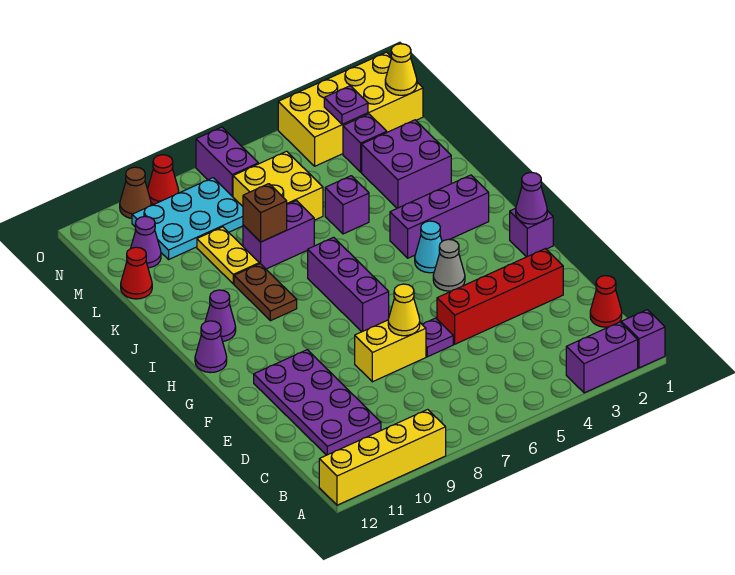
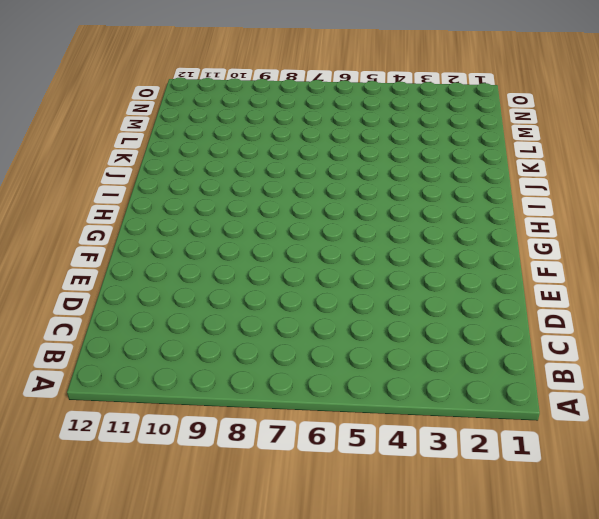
none -> purple brick A1 level 1
none -> purple brick A2:A3 level 1
none -> yellow brick A9:A12 level 1
none -> red cone C1 level 1

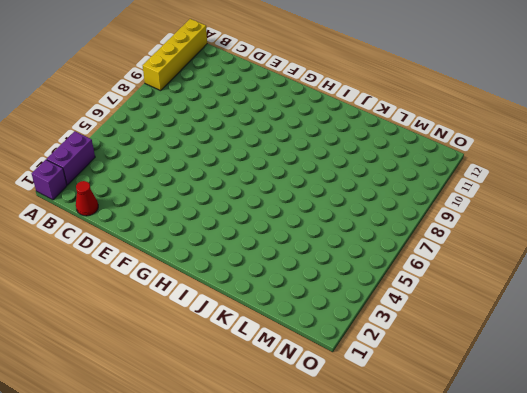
none -> purple plate C10:F11 level 1
none -> red brick E2:E5 level 1
none -> purple plate E6 level 1
none -> yellow brick E7:E8 level 1

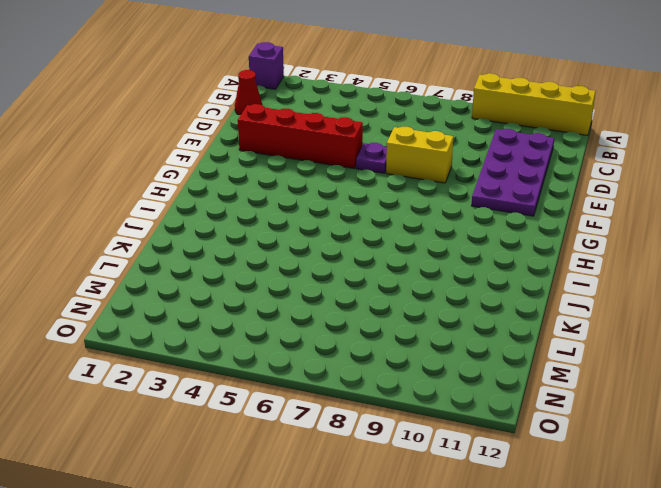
none -> purple brick A2:A3 level 1
none -> purple brick G1 level 1
none -> grey cone G4 level 1
none -> purple brick G7:I7 level 1

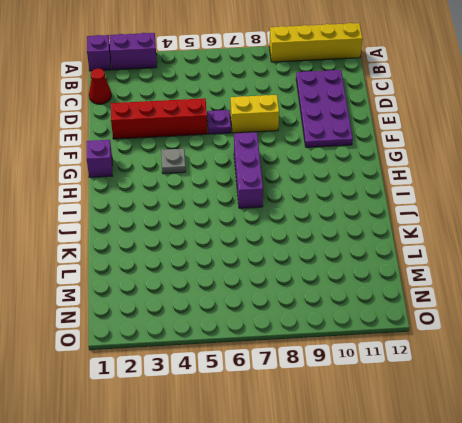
grey plate G4 level 1 -> grey cone G4 level 1
none -> cyan cone H4 level 1
none -> purple cone H12 level 1
none -> purple brick I2:I4 level 1
none -> brown plate I9:J9 level 1

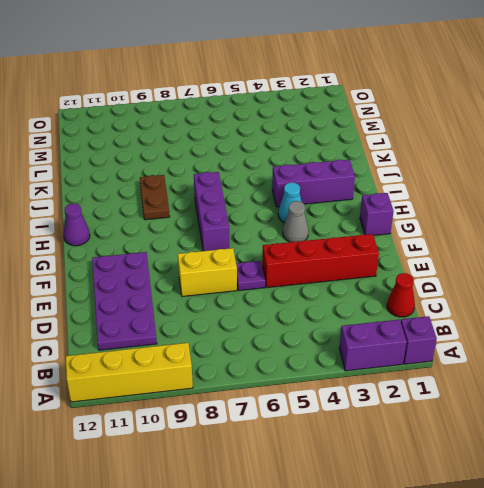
none -> purple cone I11 level 1
none -> purple brick K2:L3 level 1
none -> purple brick K5 level 1
none -> purple brick K7:K8 level 1

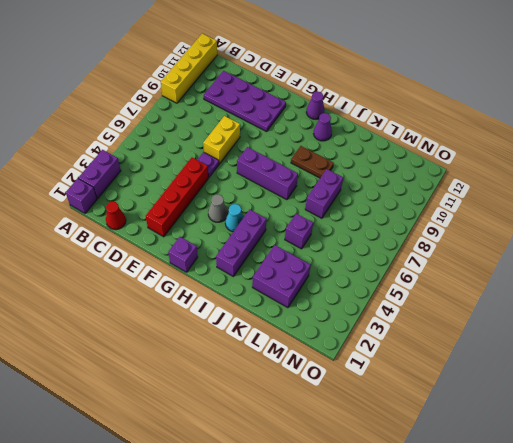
none -> yellow plate K9:L9 level 1
none -> yellow brick L6:M7 level 1
none -> red cone L12 level 1
none -> purple brick M3 level 1

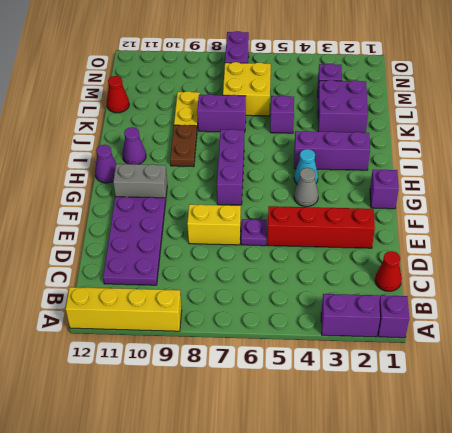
grey brick G10:G11 level 1 -> none
none -> cyan plate M8:N10 level 1
none -> purple cone M11 level 1
none -> yellow brick N1:O4 level 1
none -> red cone O9 level 1

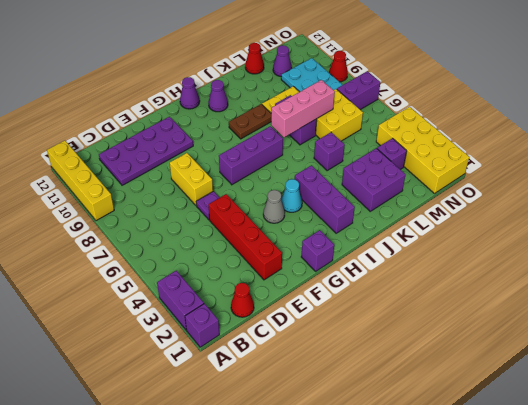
pink brick J7:L7 level 2 -> none
none -> brown cone O10 level 1
none -> yellow cone E7 level 2
none -> purple cone G1 level 2
none -> brown brick K8 level 2

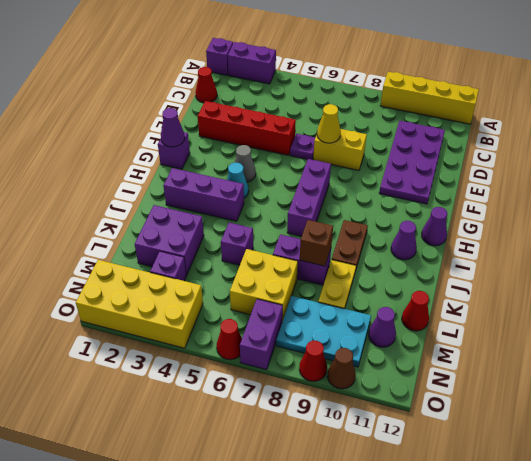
red cone O6 level 1 -> none
none -> yellow cone N1 level 2
none -> purple plate N3 level 2

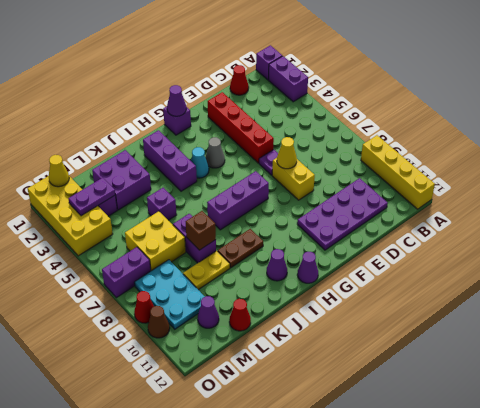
purple plate M3:N3 level 2 -> purple plate N3 level 2

